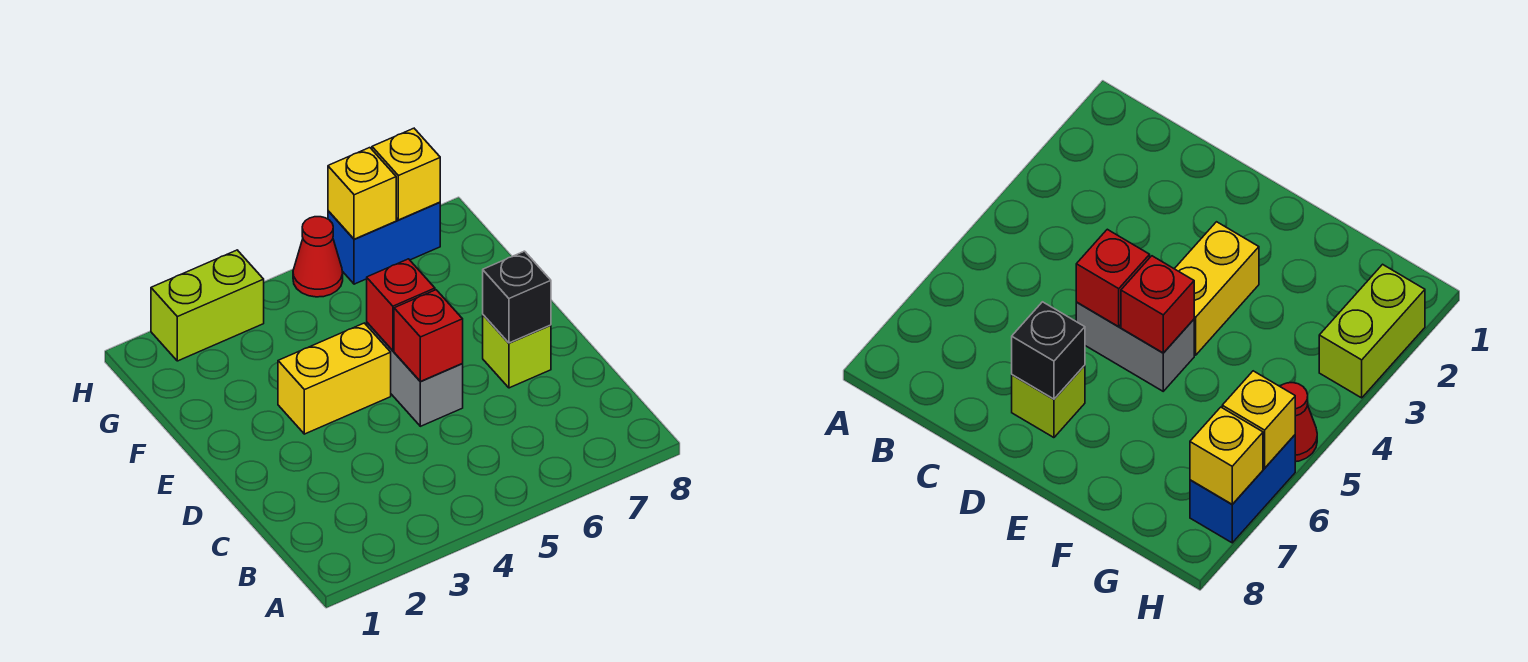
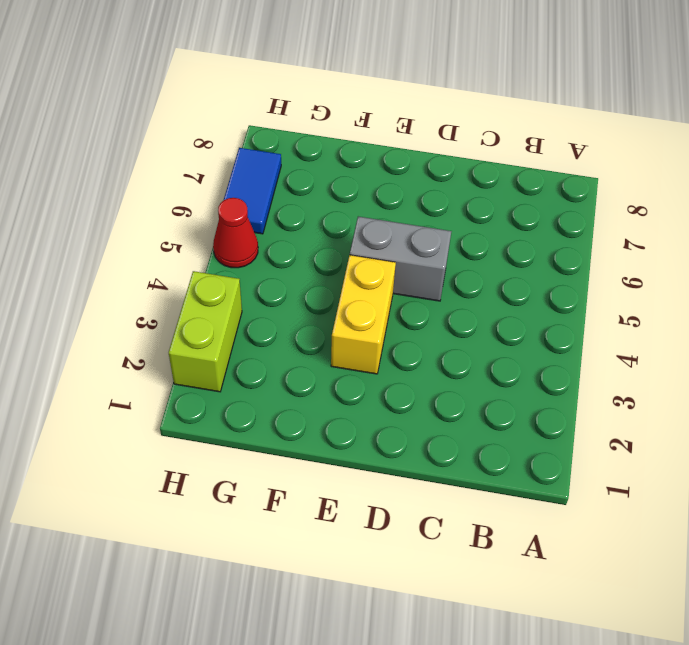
blue tile H6:H7 level 1 -> blue brick H6:H7 level 1
none -> lime brick D7 level 1
none -> red brick D5 level 2

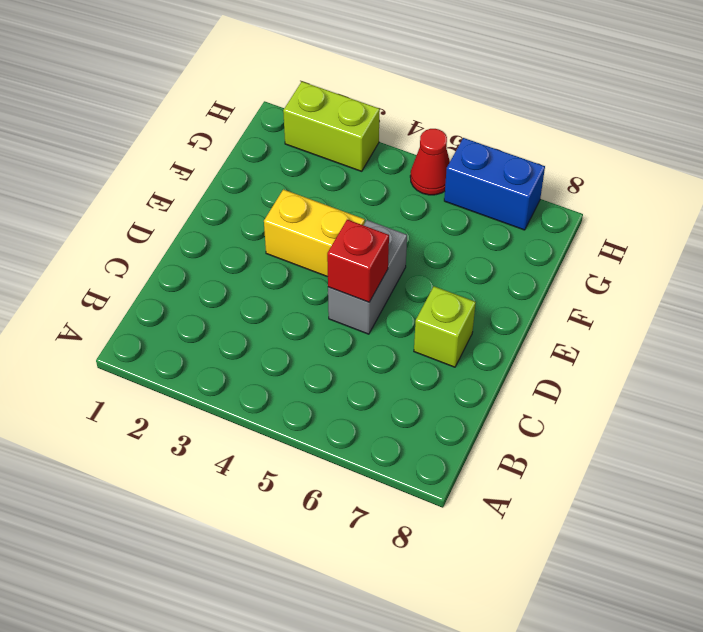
none -> black brick D7 level 2
none -> red brick E5 level 2

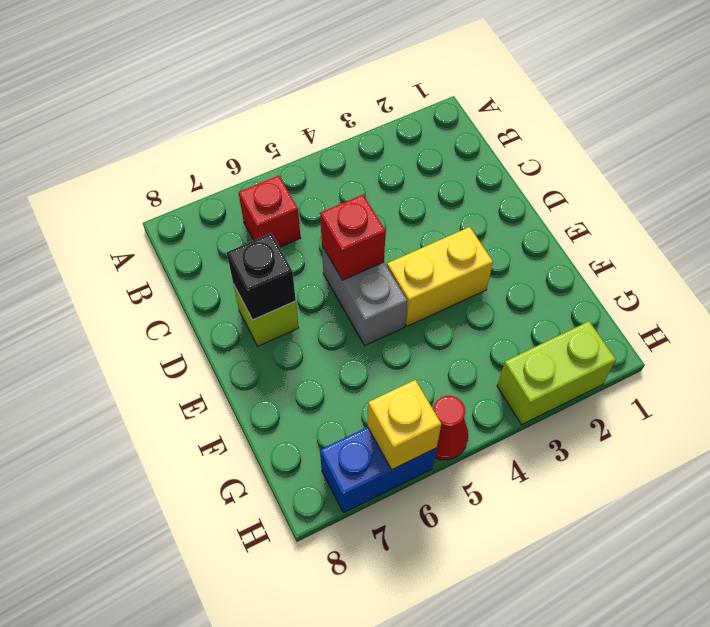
red brick B6 level 1 -> red brick E5 level 2
none -> yellow brick H7 level 2

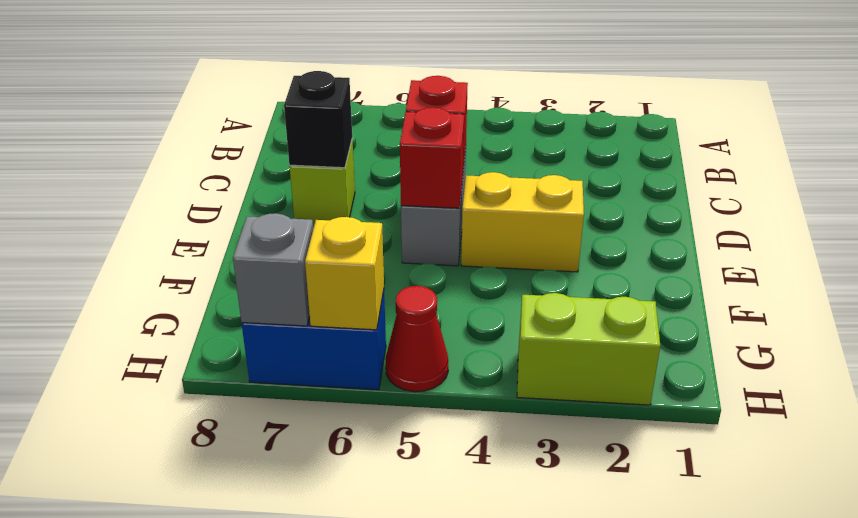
grey brick H7 level 2 -> yellow brick H7 level 2

